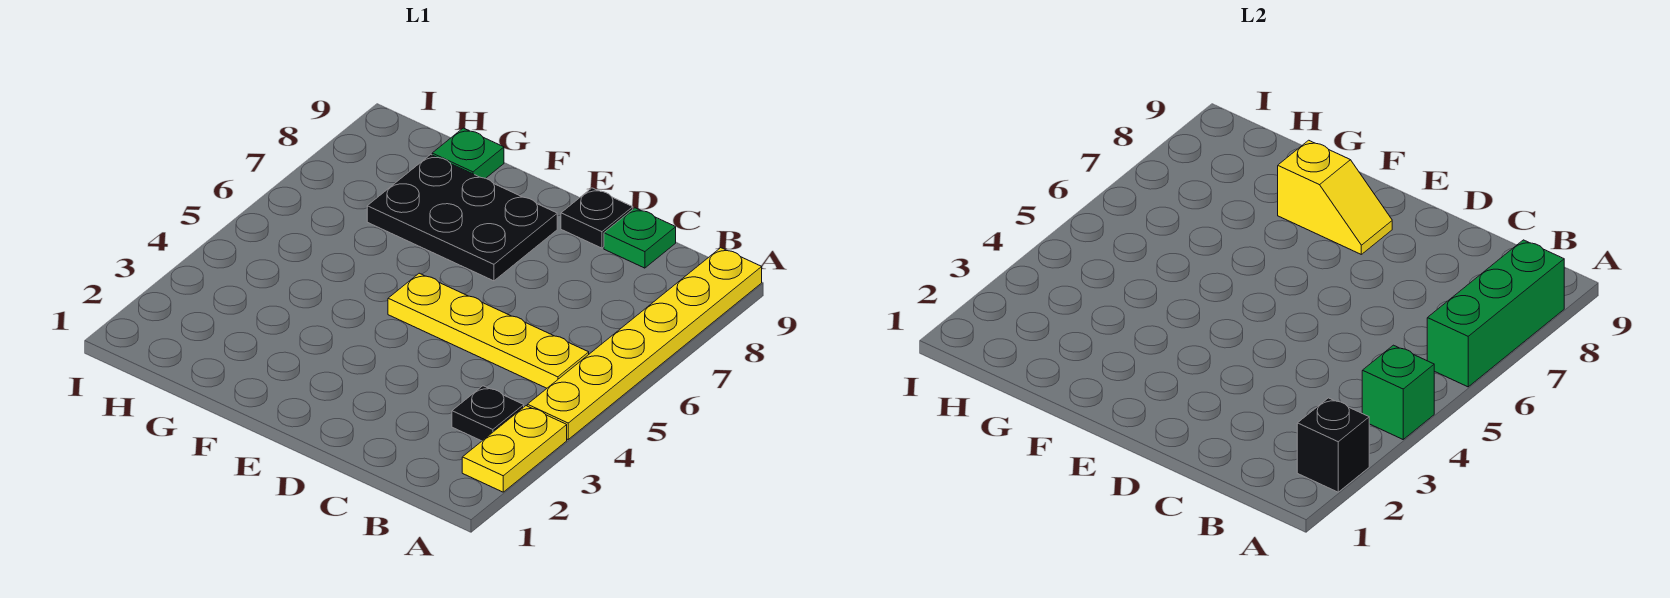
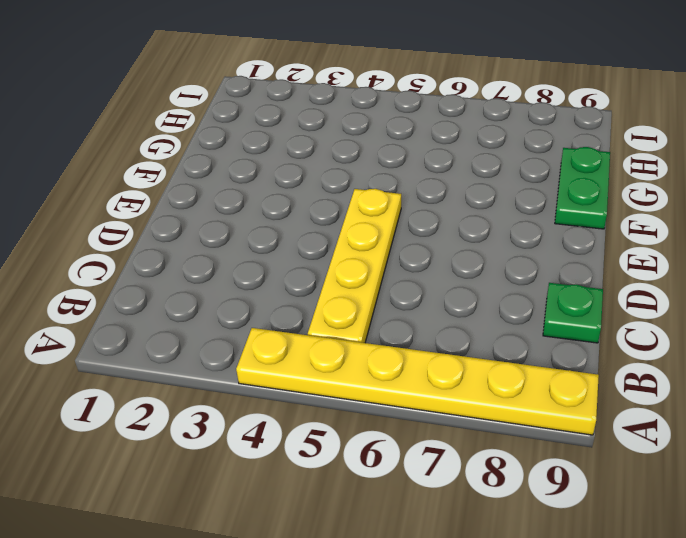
green plate F9:G9 level 1 -> green plate G9 level 1
none -> yellow plate A2:A3 level 1
none -> black plate B3 level 1
none -> black plate D9 level 1

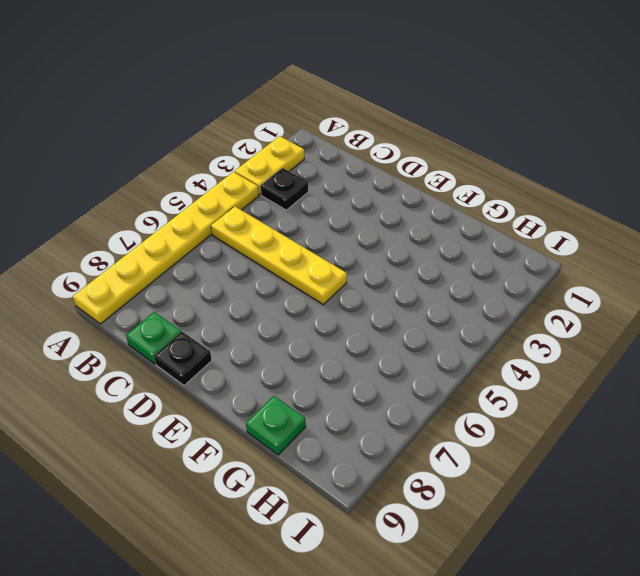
none -> black plate E7:G8 level 1
none -> black brick A2 level 2
none -> green brick A4 level 2

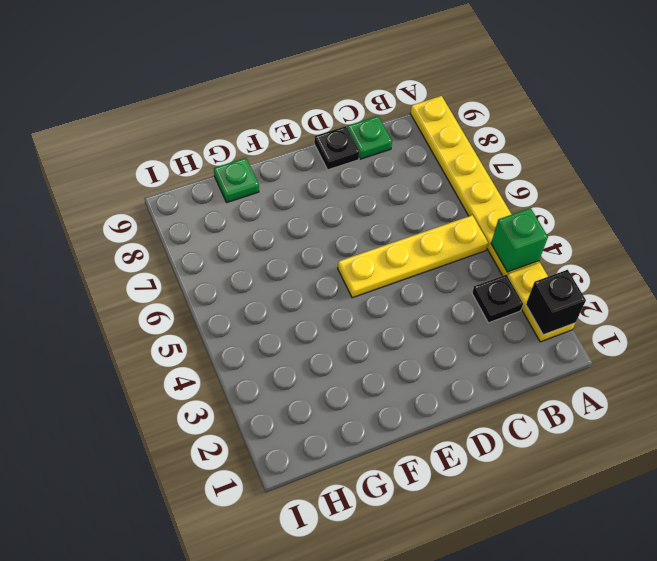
none -> black plate E7:G8 level 1
none -> green brick A6:A8 level 2
none -> yellow slope E8:F8 level 2 top F

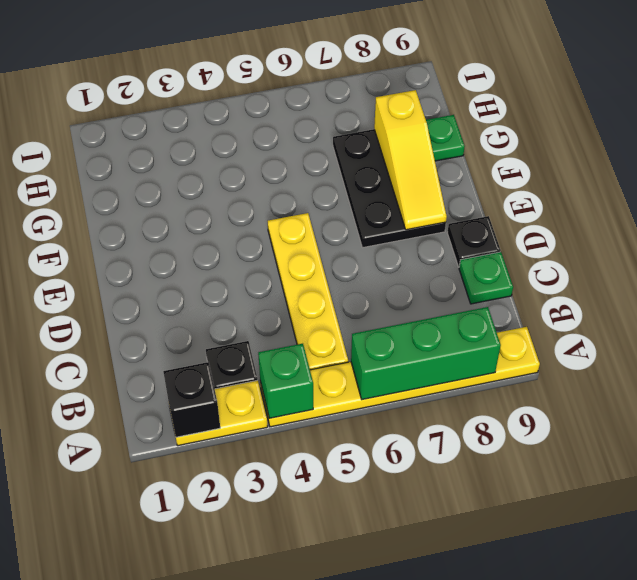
yellow slope E8:G8 level 2 top G -> yellow slope E8:F8 level 2 top F

